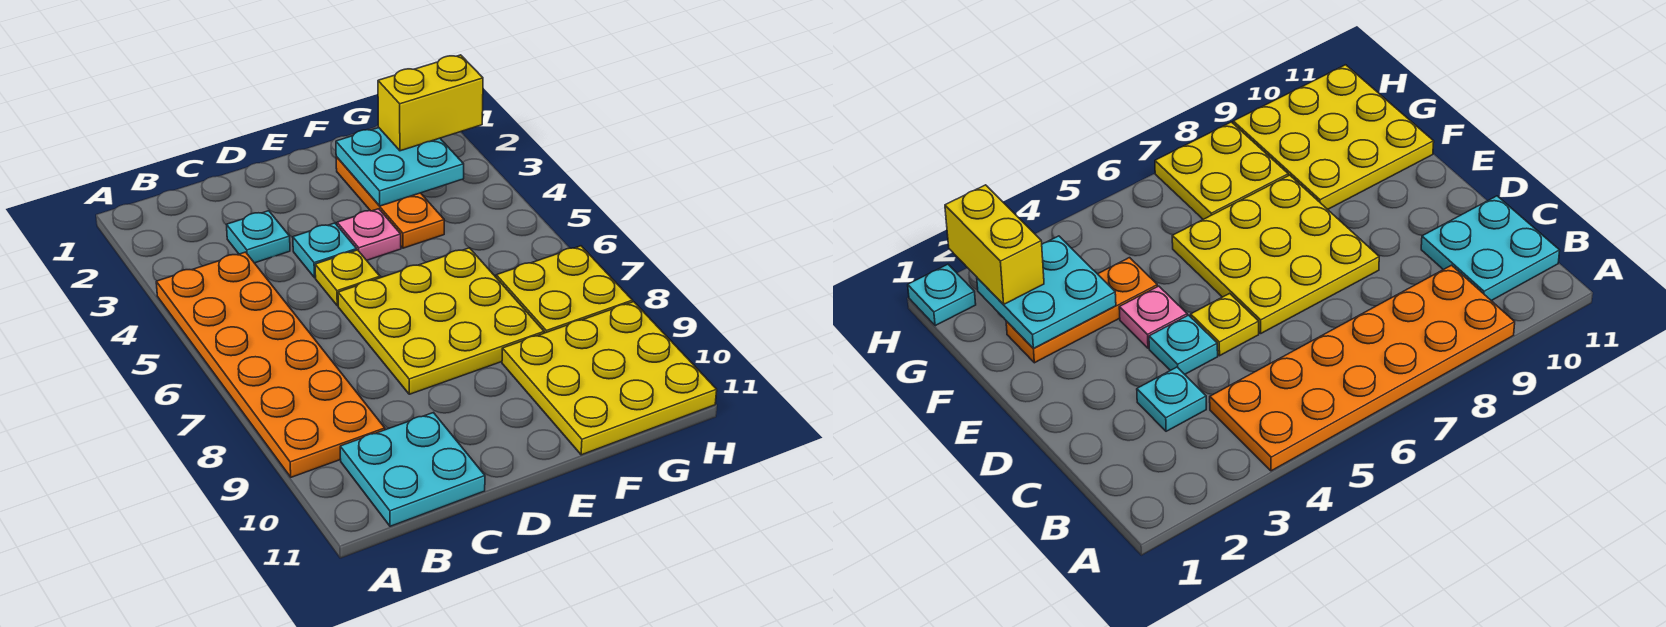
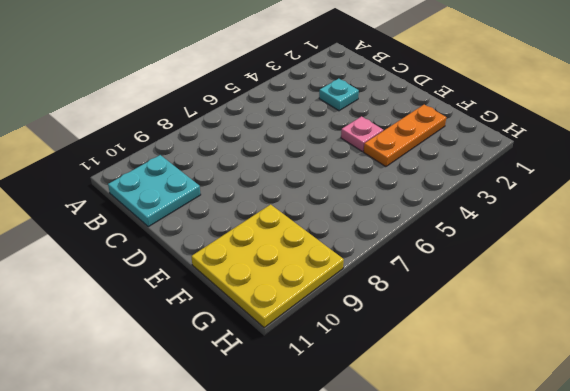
none -> orange plate A4:B9 level 1
none -> cyan plate D4 level 1
none -> yellow plate D5 level 1

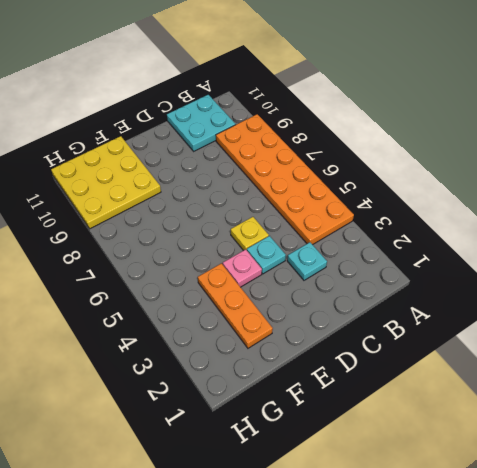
none -> yellow plate D6:F8 level 1
none -> yellow plate G7:H8 level 1
none -> cyan plate H1 level 1

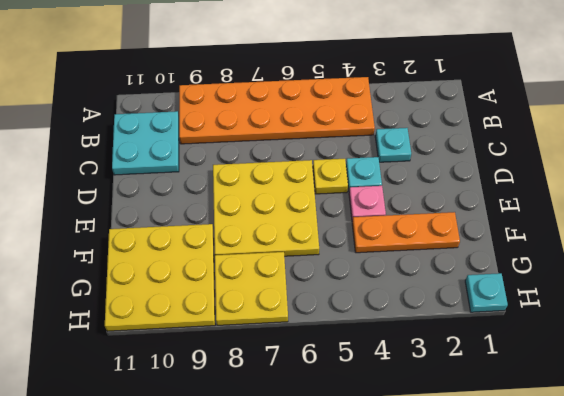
none -> cyan plate F2:G3 level 2
none -> yellow brick G2:H2 level 3

